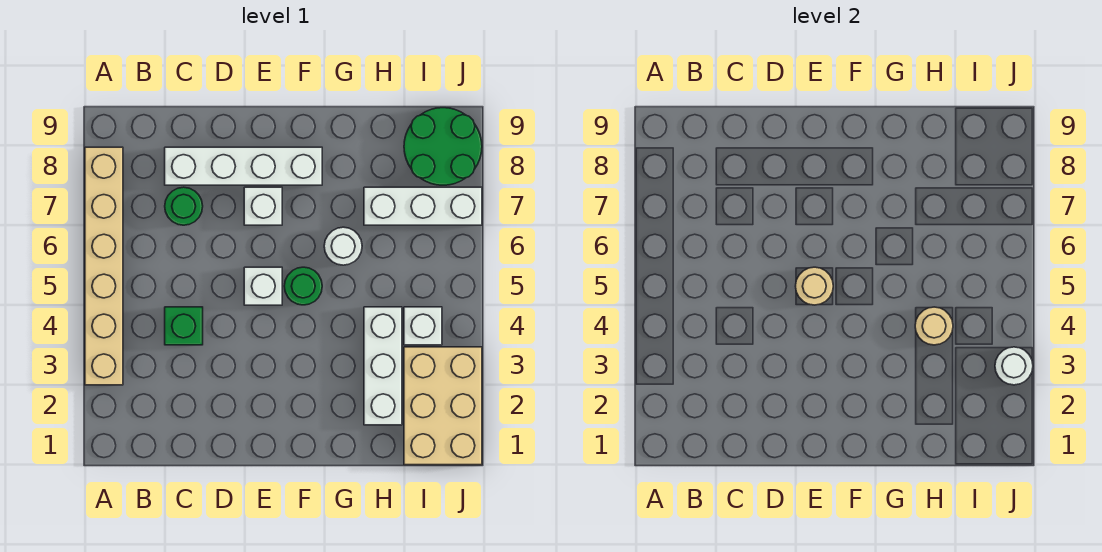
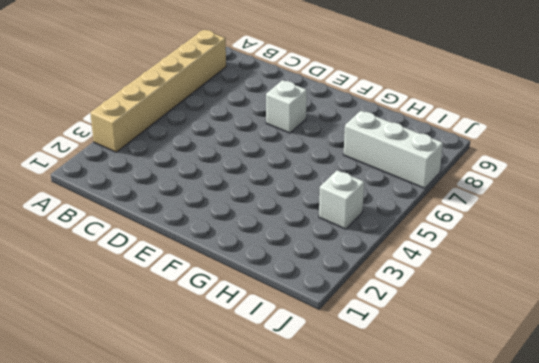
none -> green brick C4 level 1
none -> green round brick C7 level 1
none -> white brick C8:F8 level 1

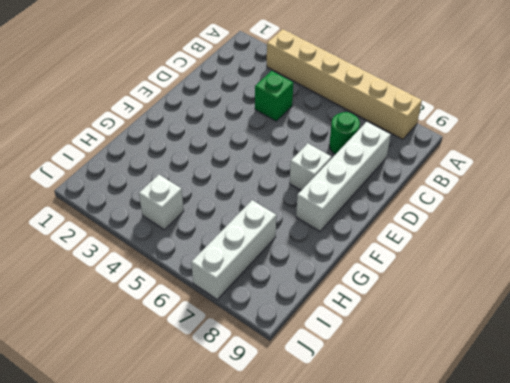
none -> white brick E5 level 1
none -> green round brick F5 level 1
none -> white round brick G6 level 1

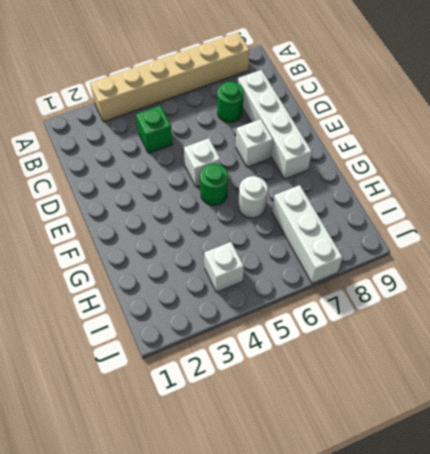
none -> white brick H2:H4 level 1
none -> tan brick I1:J3 level 1
none -> green round brick I8:J9 level 1

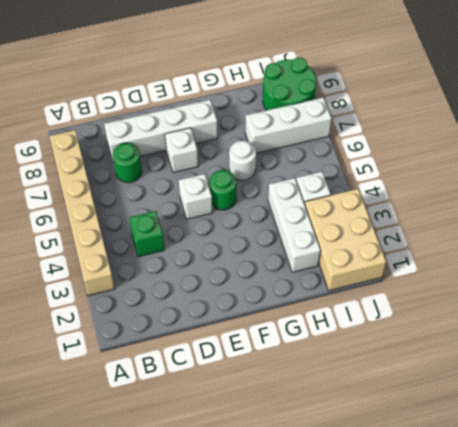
none -> tan round brick E5 level 2
none -> tan round brick H4 level 2
none -> white round brick J3 level 2

